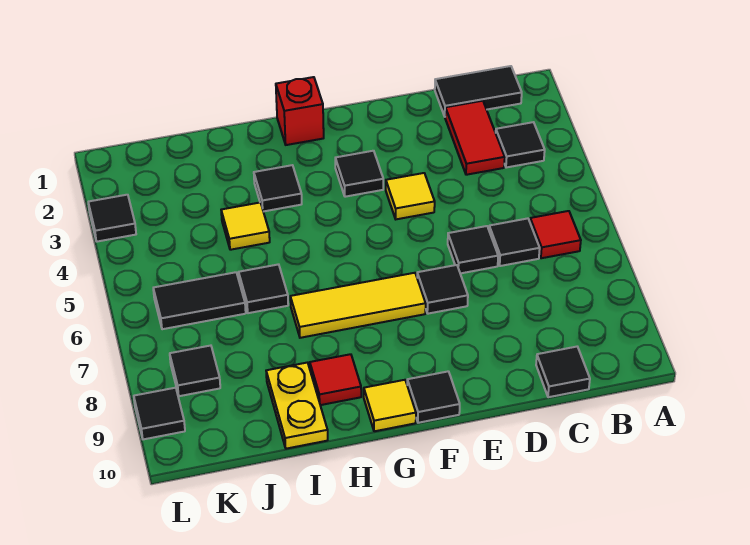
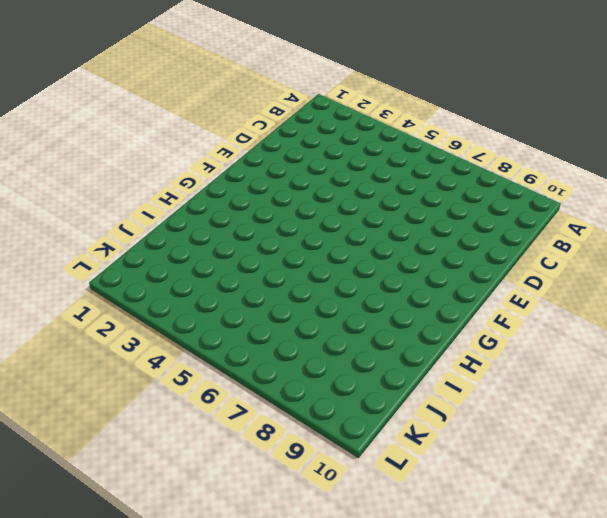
none -> black tile B1:C1 level 1
none -> black tile B3 level 1
none -> red tile B6 level 1

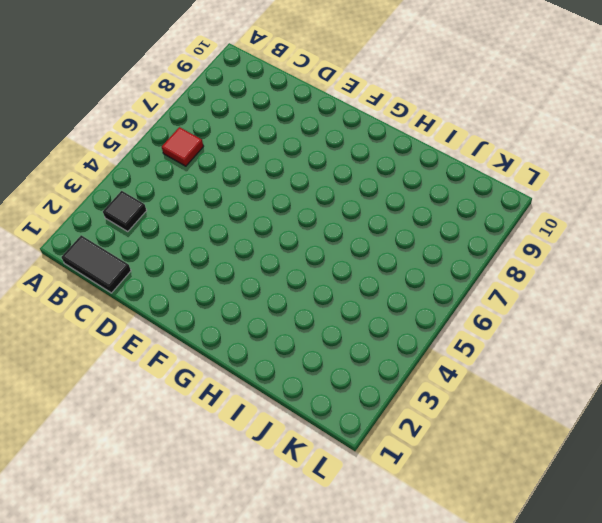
none -> red tile C2:C3 level 1
none -> black tile C6 level 1
none -> black tile C10 level 1

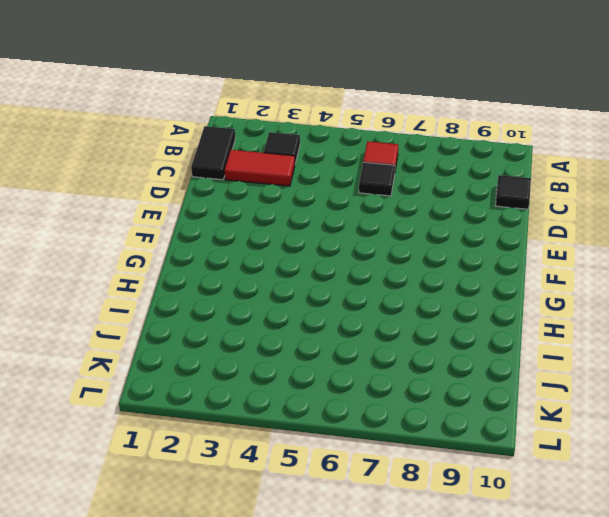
none -> black tile D6 level 1
none -> yellow tile E4 level 1
none -> black tile E7 level 1

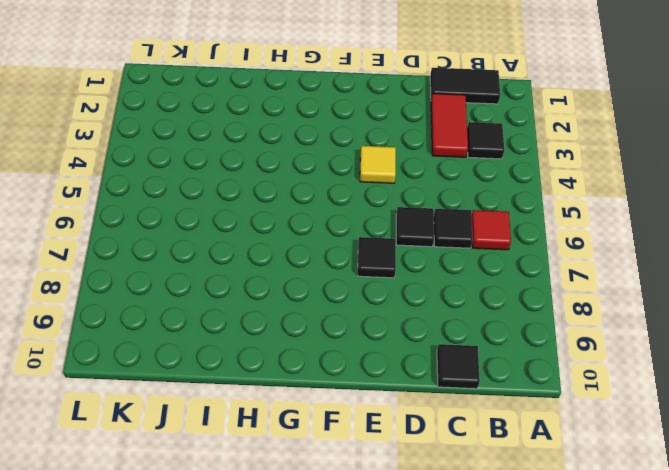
none -> black tile F3 level 1
none -> yellow tile F7:H7 level 1
none -> black tile F10 level 1

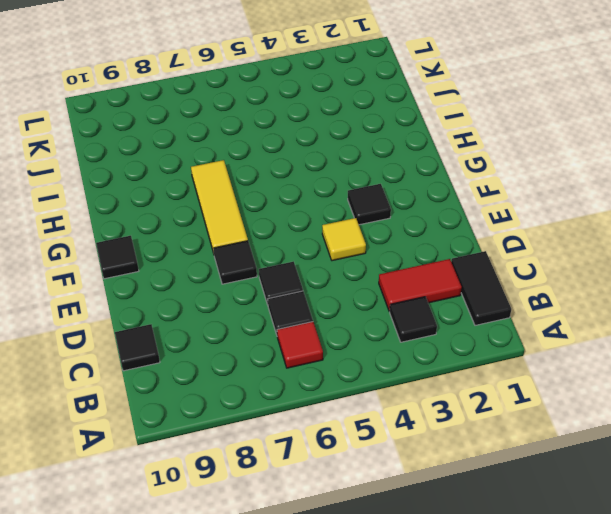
none -> red brick G1 level 1
none -> yellow tile G10 level 1
none -> black tile H3 level 1

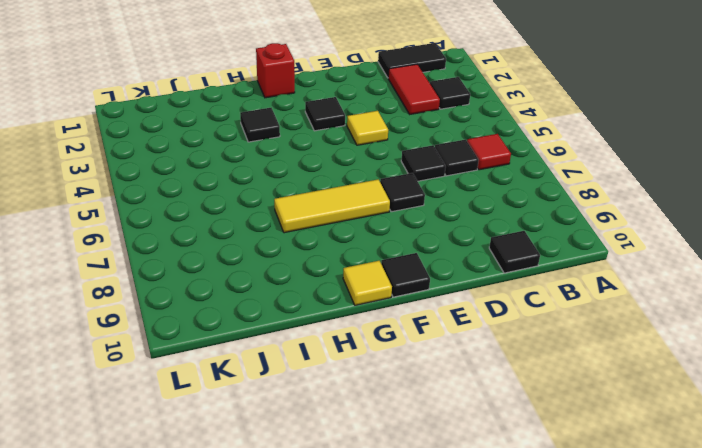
none -> red tile H9 level 1
none -> yellow tile I4 level 1
none -> black tile I6 level 1

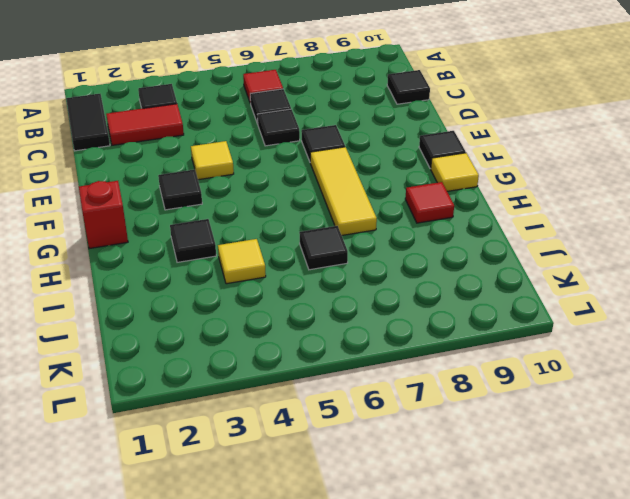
none -> yellow plate I9:I10 level 1
none -> black tile J6:K6 level 1
none -> black tile K8 level 1

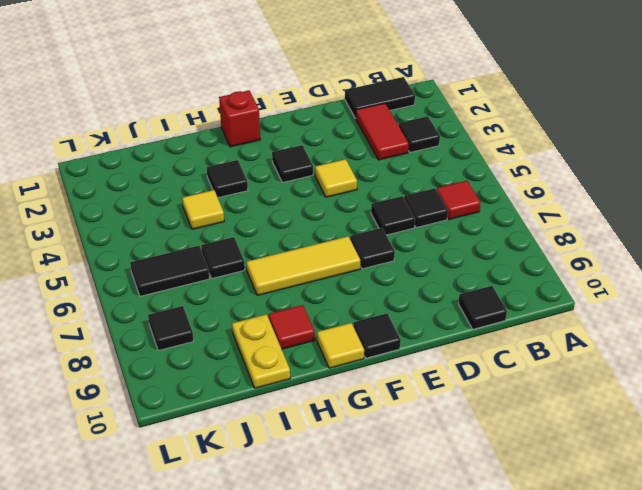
none -> black tile L3 level 1
none -> black tile L9 level 1

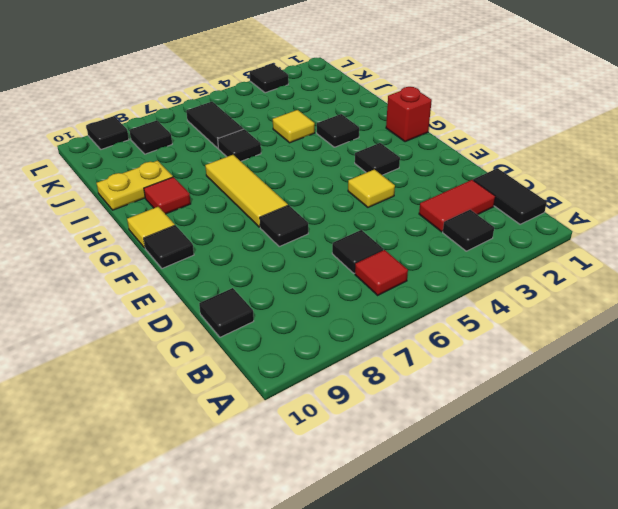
none -> black tile D6 level 1

